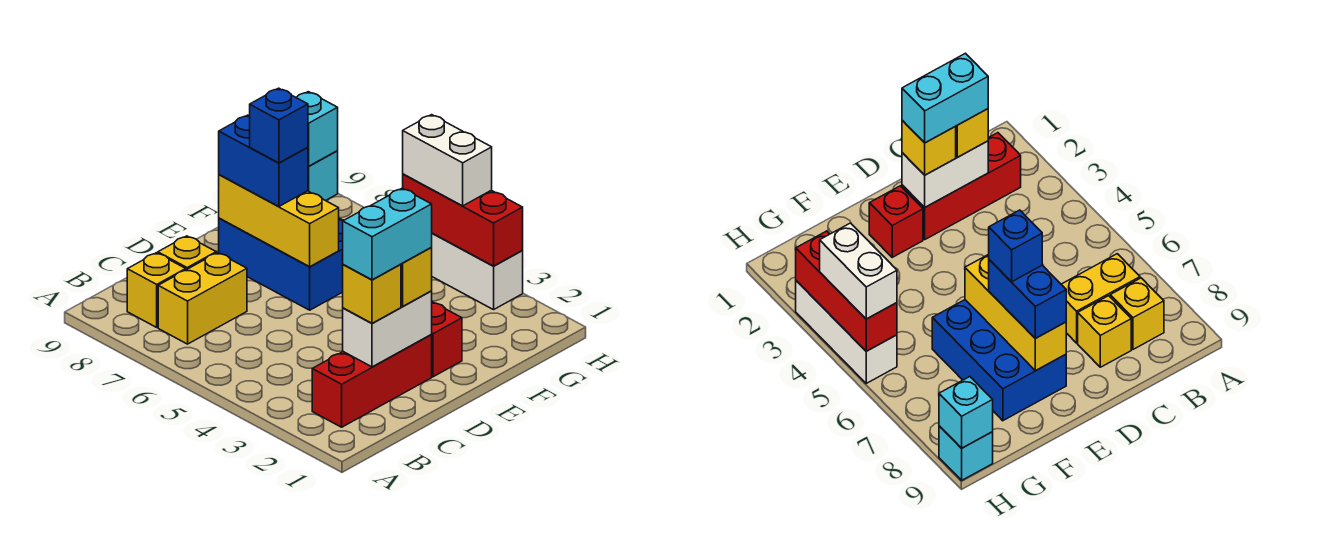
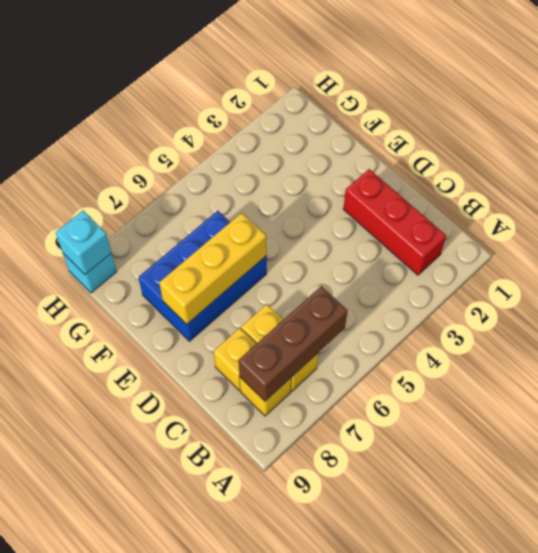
brown brick B6:B8 level 2 -> none
none -> red brick E2 level 1
none -> white brick H3:H5 level 1
none -> white brick C2:D2 level 2

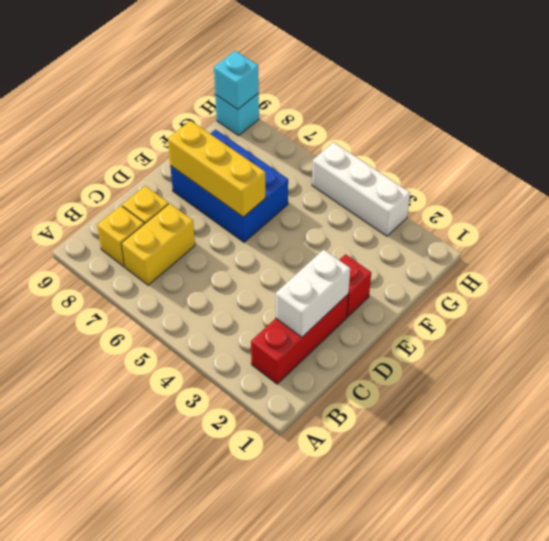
none -> red brick H3:H5 level 2
none -> yellow brick C2 level 3
none -> yellow brick D2 level 3

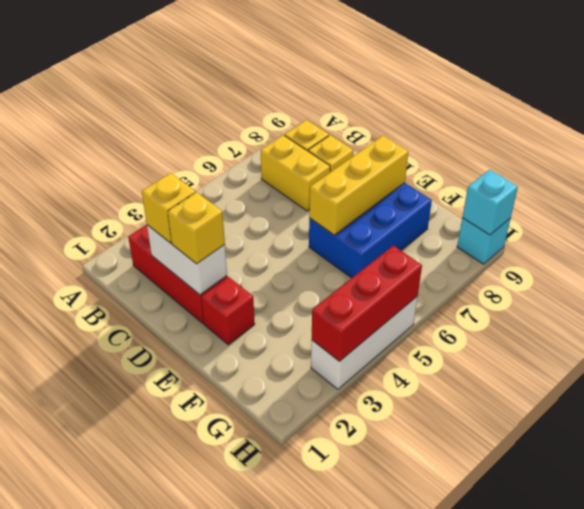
none -> blue brick E7:E8 level 3
none -> white brick H4:H5 level 3
none -> cyan brick C2:D2 level 4

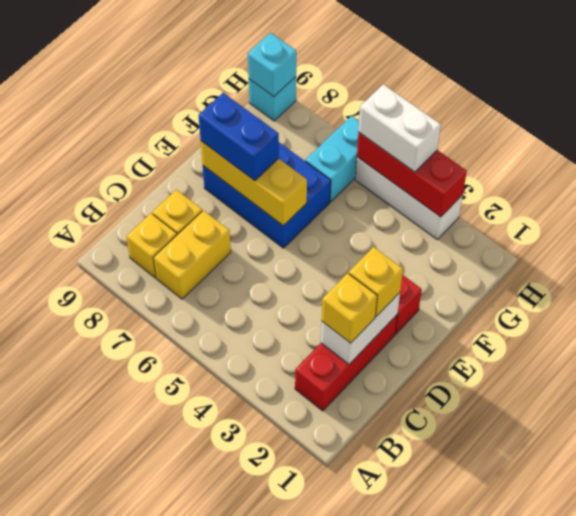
cyan brick G6:H6 level 1 -> cyan brick C2:D2 level 4
none -> blue brick E7 level 4

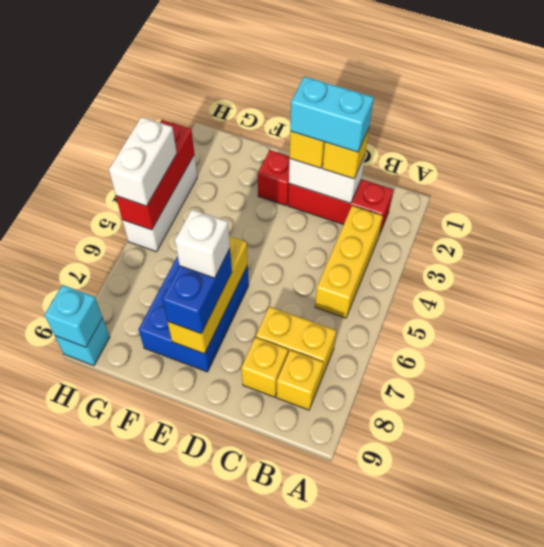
yellow brick B3:B5 level 1 -> none
white brick E7 level 4 -> blue brick E7 level 4

